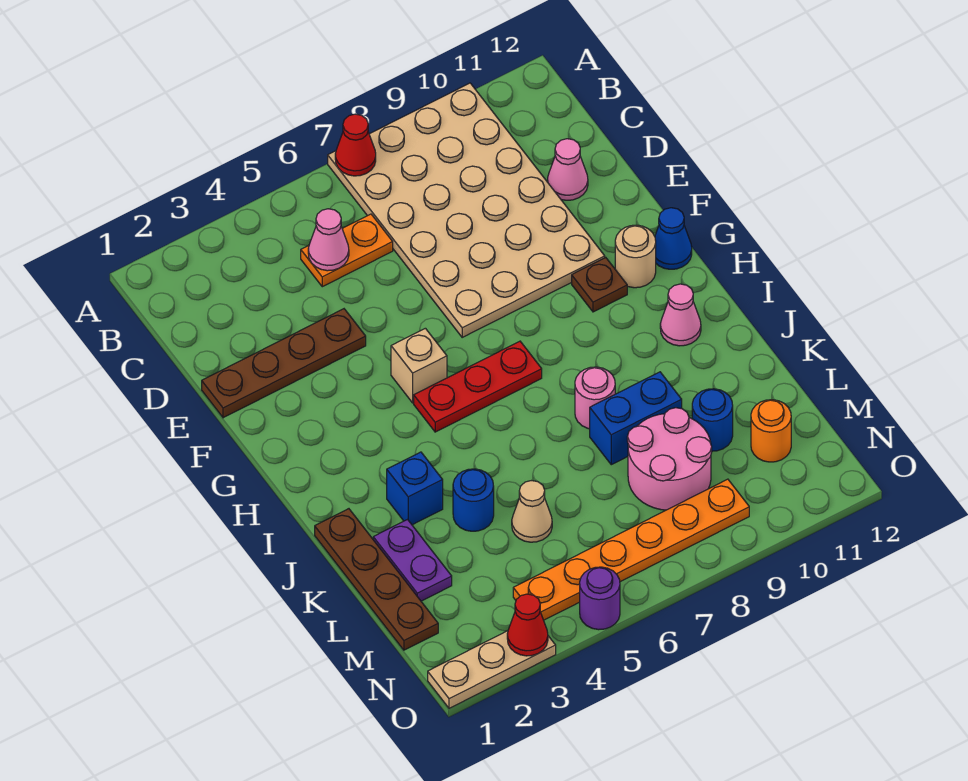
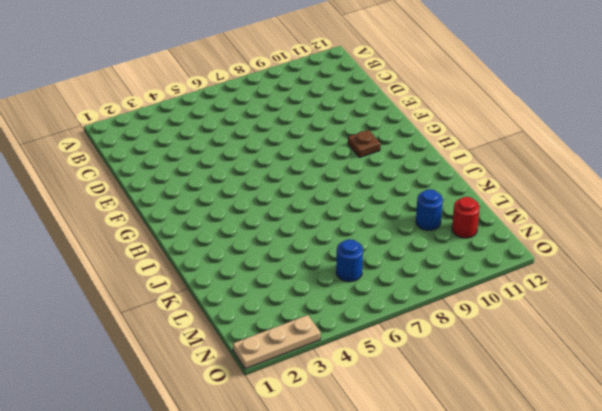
blue round brick M6 level 1 -> blue round brick K4 level 1
red round brick M11 level 1 -> orange round brick M11 level 1
none -> tan plate A7:F10 level 1
none -> orange plate C5:C6 level 1
none -> pink cone D11 level 1

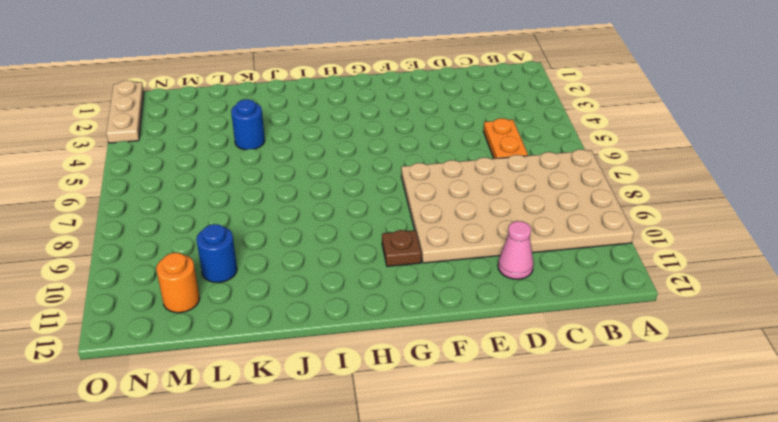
none -> brown plate E1:E4 level 1
none -> tan brick G5 level 1
none -> tan round brick G11 level 1

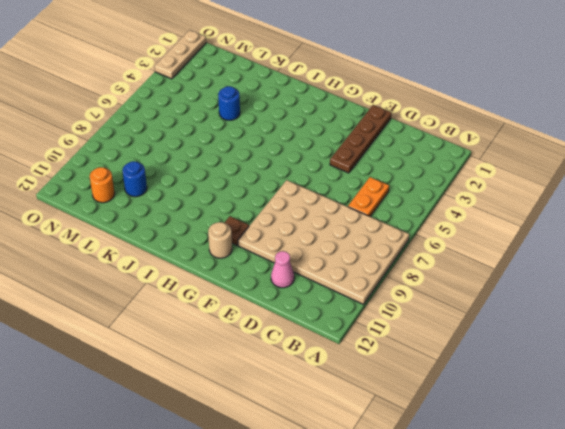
none -> tan brick G5 level 1
none -> blue cone G12 level 1
none -> red plate H5:H7 level 1

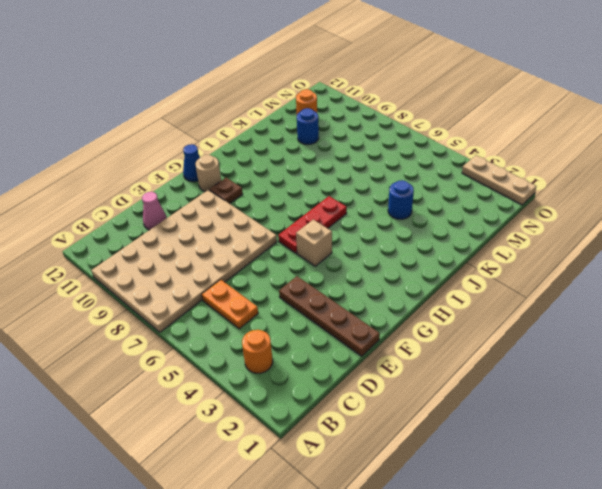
orange round brick B3 level 1 -> none
red plate G6:I6 level 1 -> red plate H5:H7 level 1
none -> pink cone I11 level 1
none -> brown plate J1:M1 level 1
none -> blue brick J3 level 1

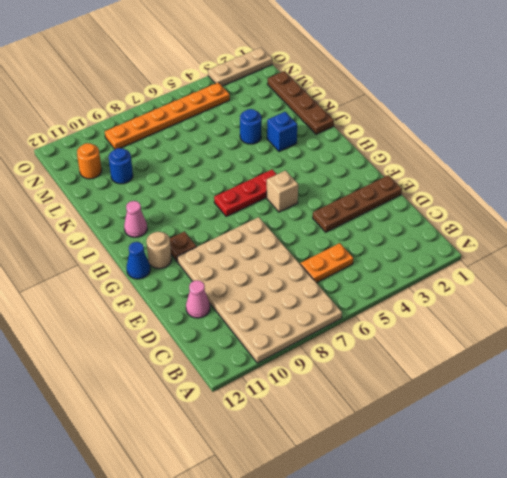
none -> pink round brick J8 level 1
none -> purple plate K2:L2 level 1
none -> blue brick K8:K9 level 1

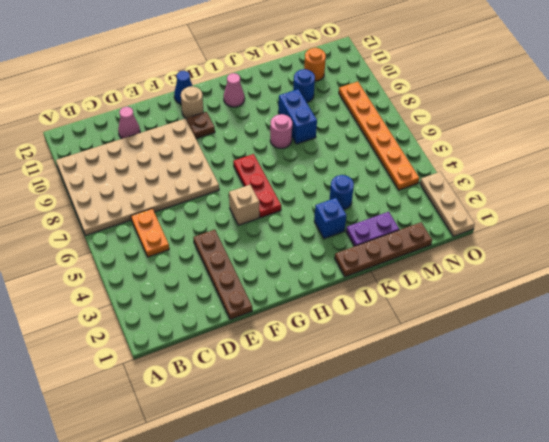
none -> tan cone L5 level 1
none -> pink round brick L8:M9 level 1
none -> purple round brick O5 level 1

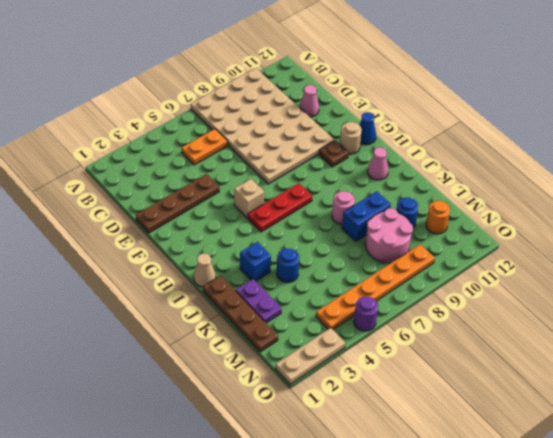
tan cone I1 level 1 -> tan cone L5 level 1
none -> red cone A7 level 2
none -> pink cone C5 level 2
none -> red cone O3 level 2

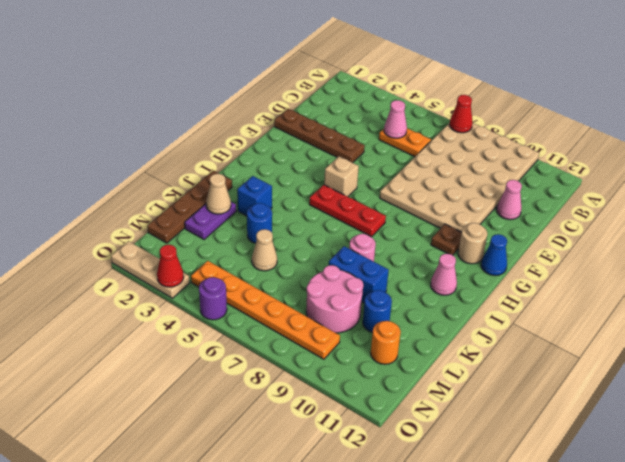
tan cone K2 level 2 -> none

